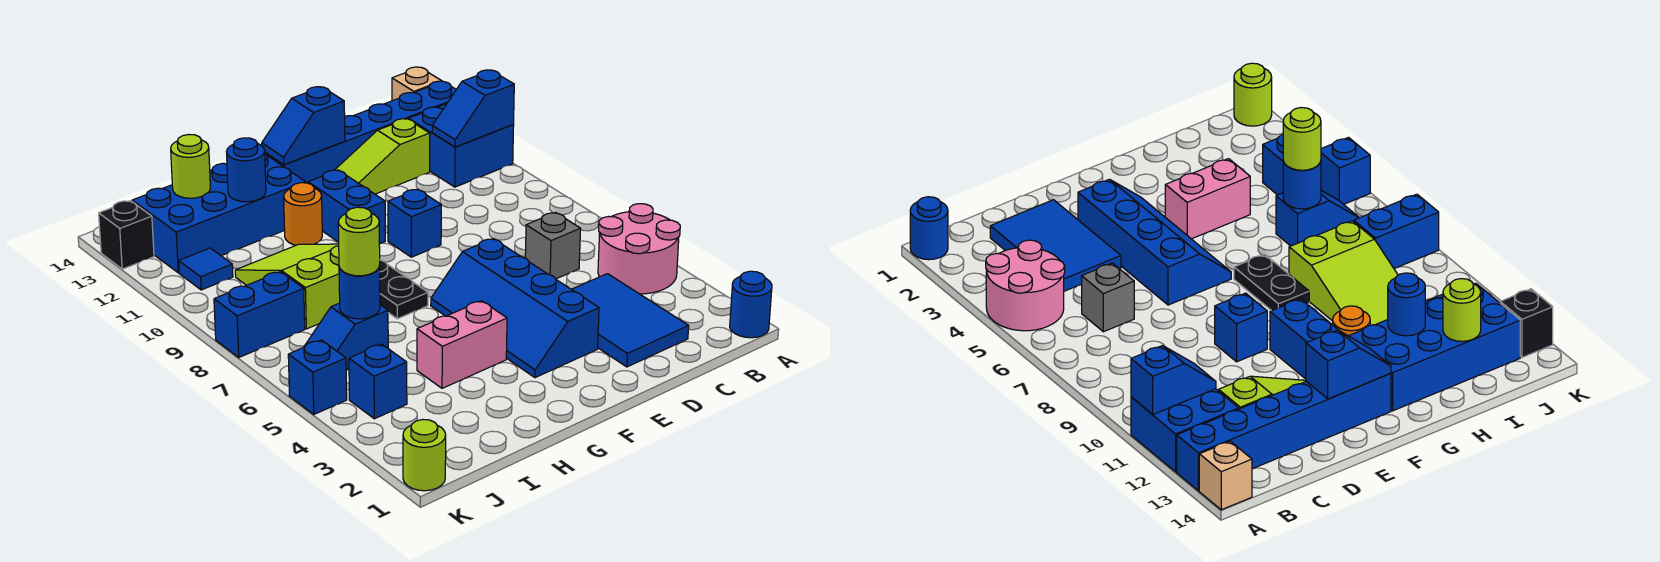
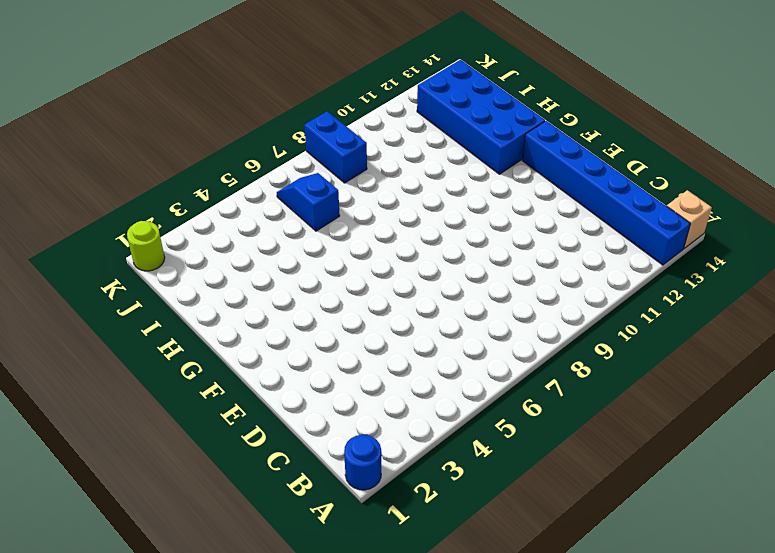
none -> pink round brick A4:B5 level 1
none -> blue brick A11:B12 level 1
none -> blue tile C2:D4 level 1

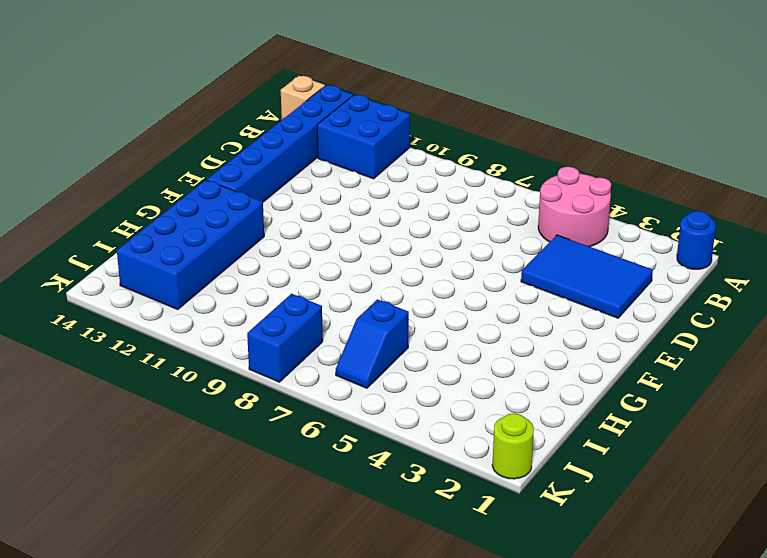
none -> grey brick C6 level 1
none -> lime slope C12:E12 level 1 top C
none -> blue slope E3:F6 level 1 top E

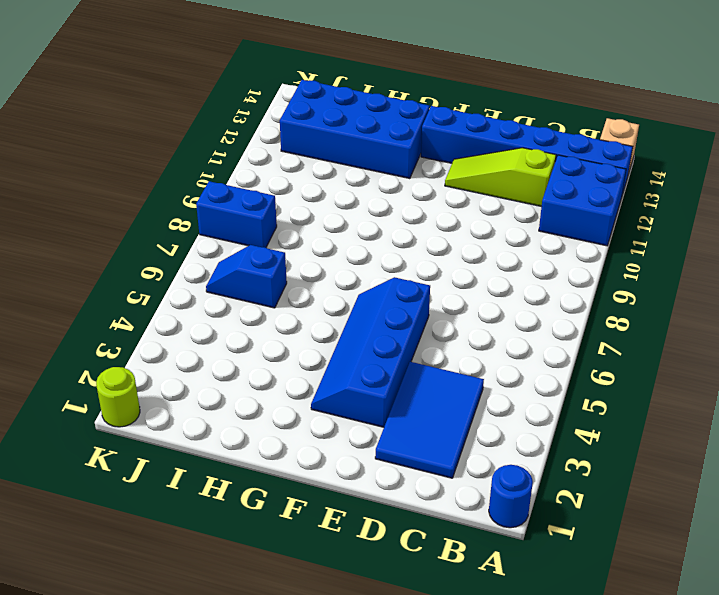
none -> pink round brick A4:B5 level 1
none -> grey brick C6 level 1
none -> blue brick E9 level 1

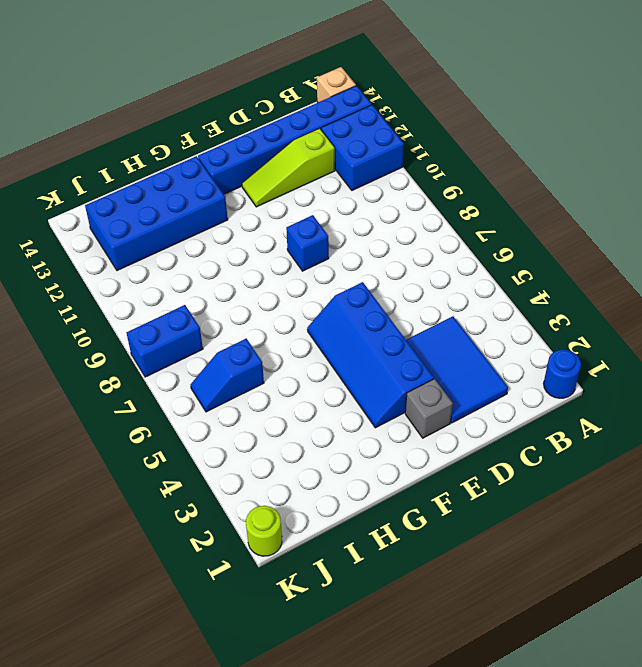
grey brick E2 level 1 -> grey brick C6 level 1
none -> pink round brick A4:B5 level 1
none -> blue brick F10:F11 level 1
none -> pink brick G4:H4 level 1

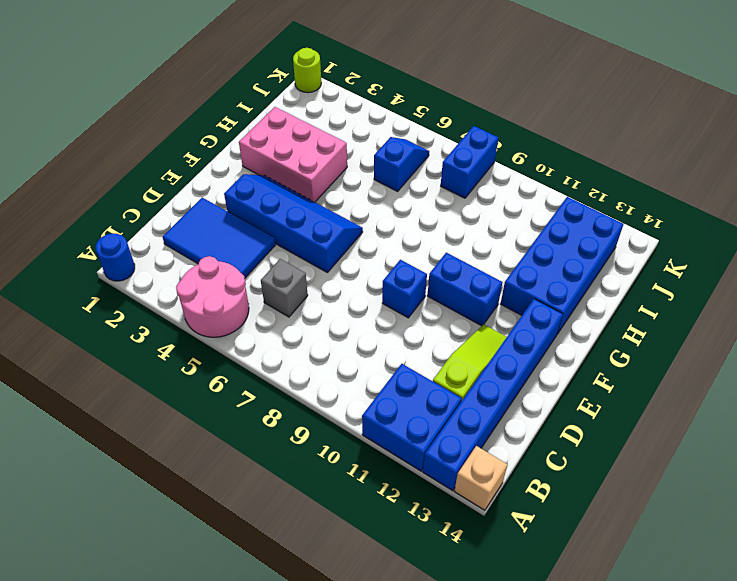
pink brick G2:H4 level 1 -> pink brick G4:H4 level 1
none -> black plate G7:G8 level 1
none -> orange round brick G11 level 1
none -> lime slope H8:I10 level 1 top 8

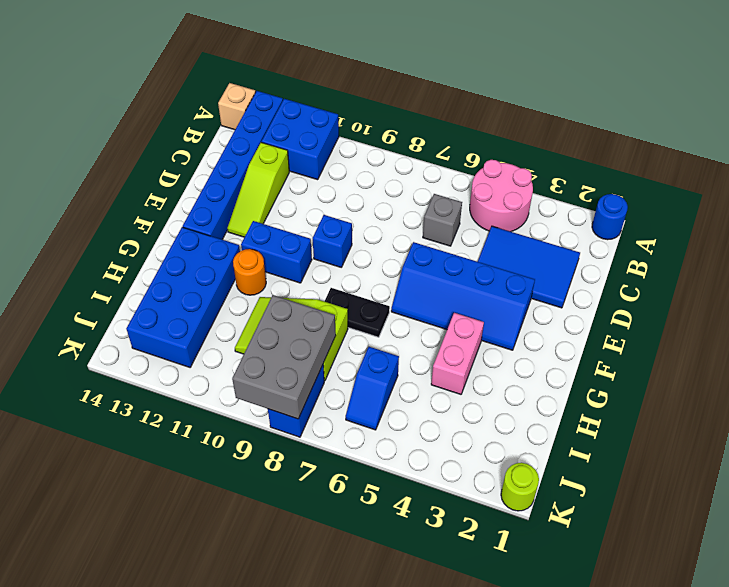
grey brick I8:K9 level 2 -> none
none -> blue brick J4 level 1
none -> blue tile J11 level 1
none -> blue brick K5 level 1

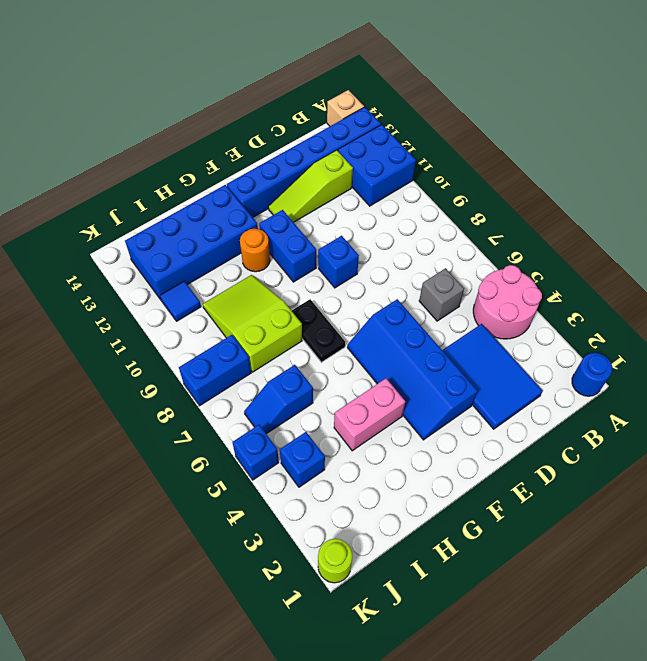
none -> black brick K13 level 1
none -> blue slope A11:B11 level 2 top A
none -> blue slope E13:F13 level 2 top E

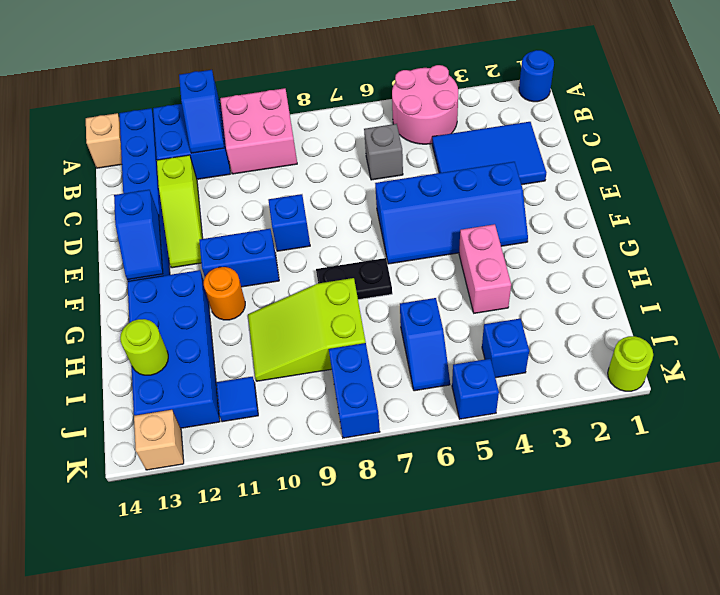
pink brick A9:B10 level 1 -> none
tan brick K13 level 1 -> black brick K13 level 1
none -> blue round brick H12 level 2
none -> blue round brick I6 level 2
none -> lime round brick I6 level 3

